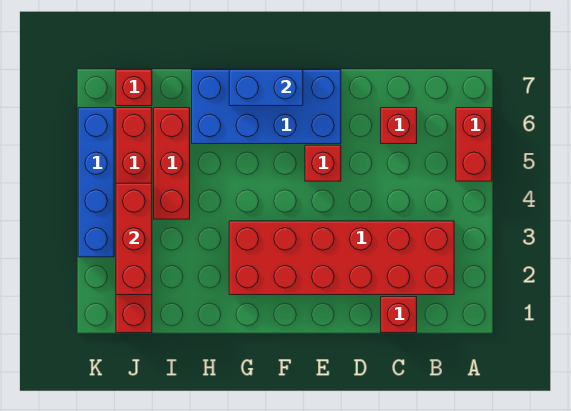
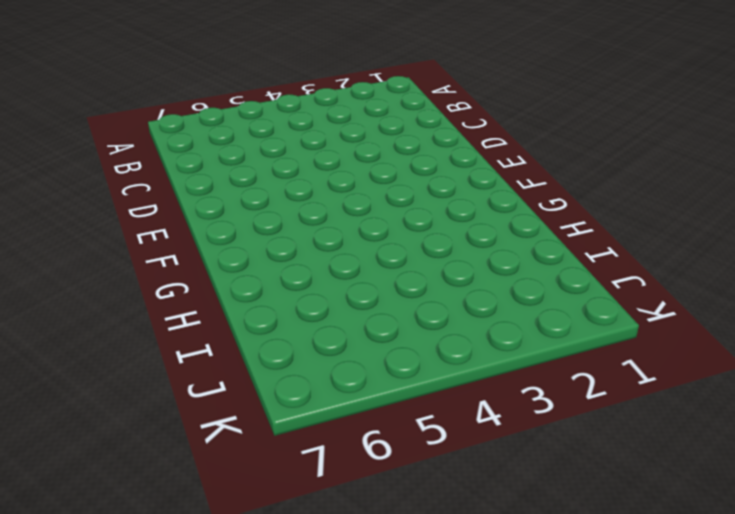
none -> red brick A5:A6 level 1
none -> red brick B2:G3 level 1
none -> red brick C1 level 1

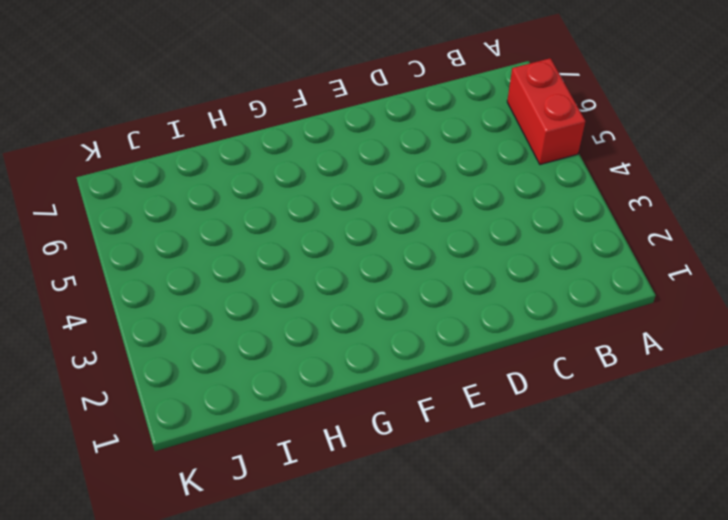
none -> red brick B2:G3 level 1
none -> red brick C1 level 1
none -> red brick C6 level 1

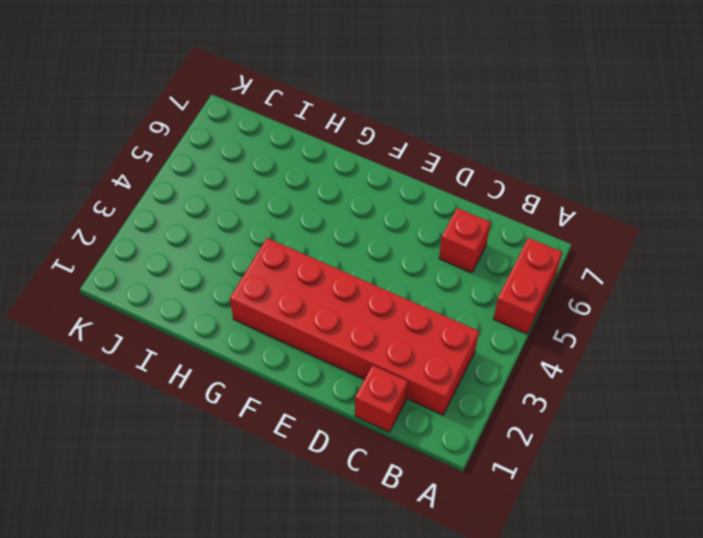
none -> red brick E5 level 1
none -> blue brick E6:H7 level 1
none -> red brick I4:I6 level 1

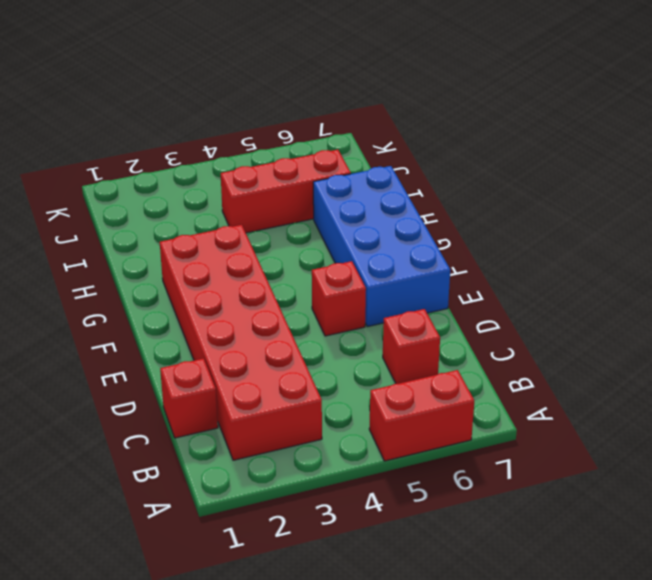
none -> red brick J1:J6 level 1
none -> red brick J7 level 1
none -> blue brick K3:K6 level 1

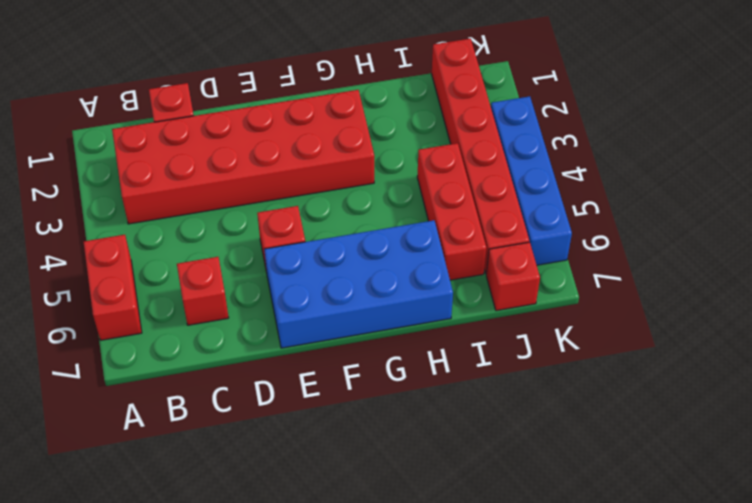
none -> blue brick F7:G7 level 2
none -> red brick J2:J4 level 2

